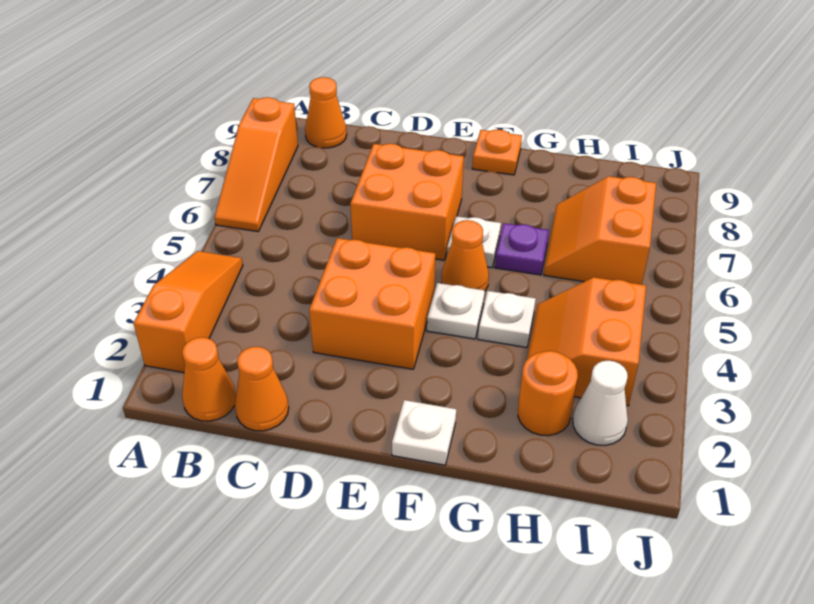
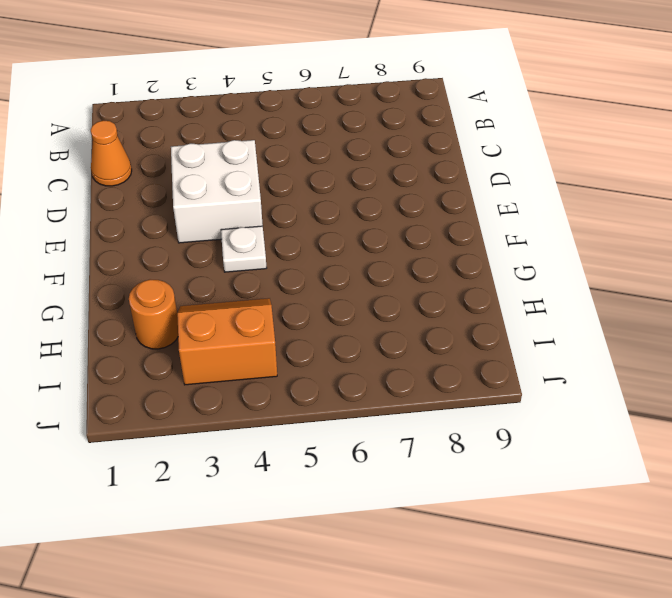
white brick D3:E4 level 1 -> orange brick D3:E4 level 1
none -> orange slope A2:A4 level 1 top 2
none -> orange slope A6:A8 level 1 top 8
none -> orange cone B1 level 1

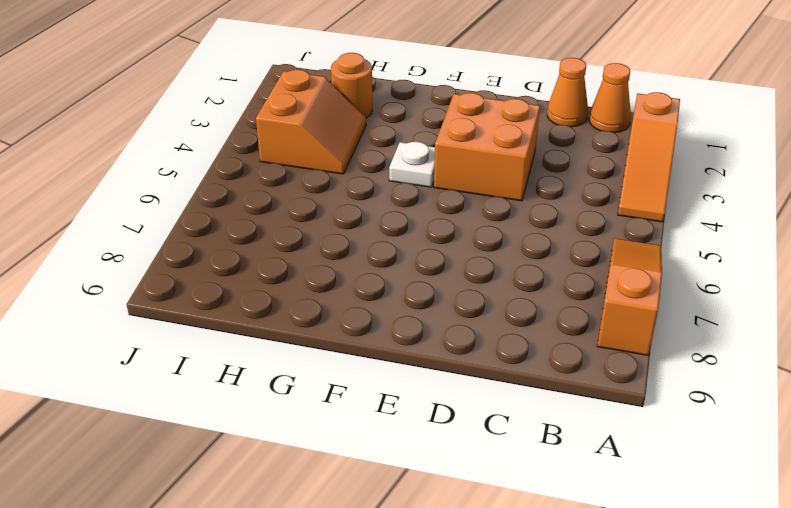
none -> orange cone B9 level 1
none -> orange brick D6:E7 level 1
none -> white plate F1 level 1

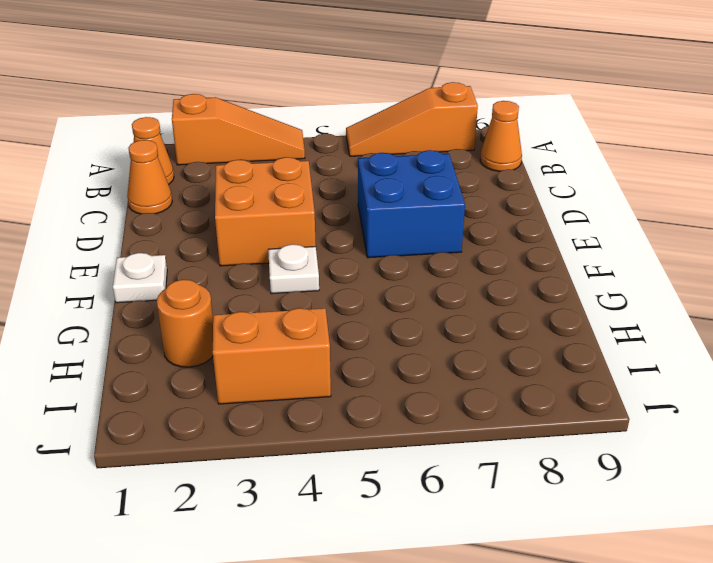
blue brick D6:E7 level 1 -> orange brick D6:E7 level 1
none -> orange cone F5 level 1
none -> white plate F6 level 1
none -> orange plate F9 level 1

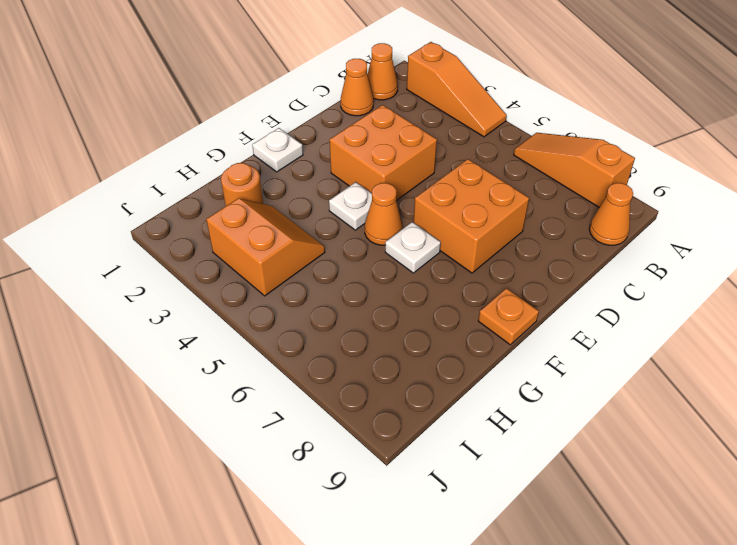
none -> white plate G4 level 1
none -> purple plate G6 level 1
none -> orange slope H6:I7 level 1 top I

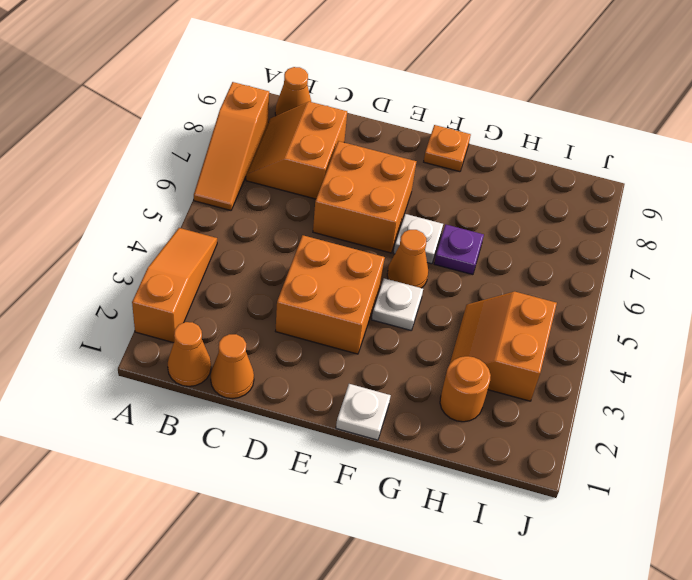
orange slope B7:C8 level 1 top C -> orange slope H6:I7 level 1 top I
none -> white plate G4 level 1
none -> white cone I2 level 1

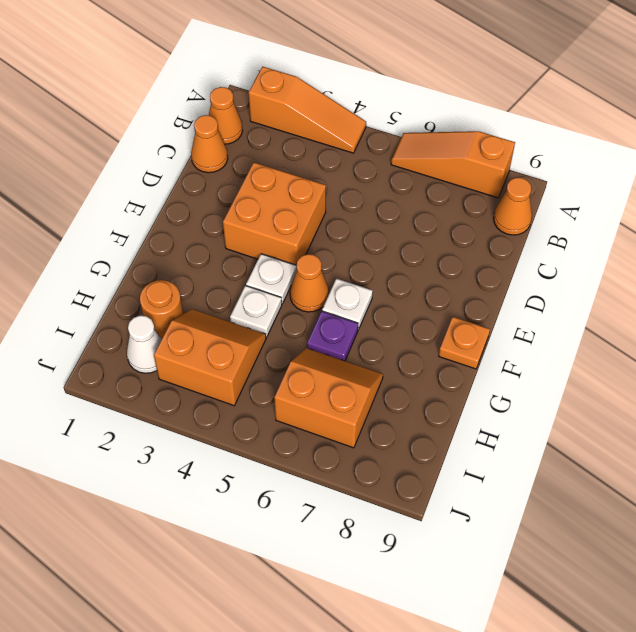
none -> orange brick D6:E7 level 1
none -> white plate F1 level 1

